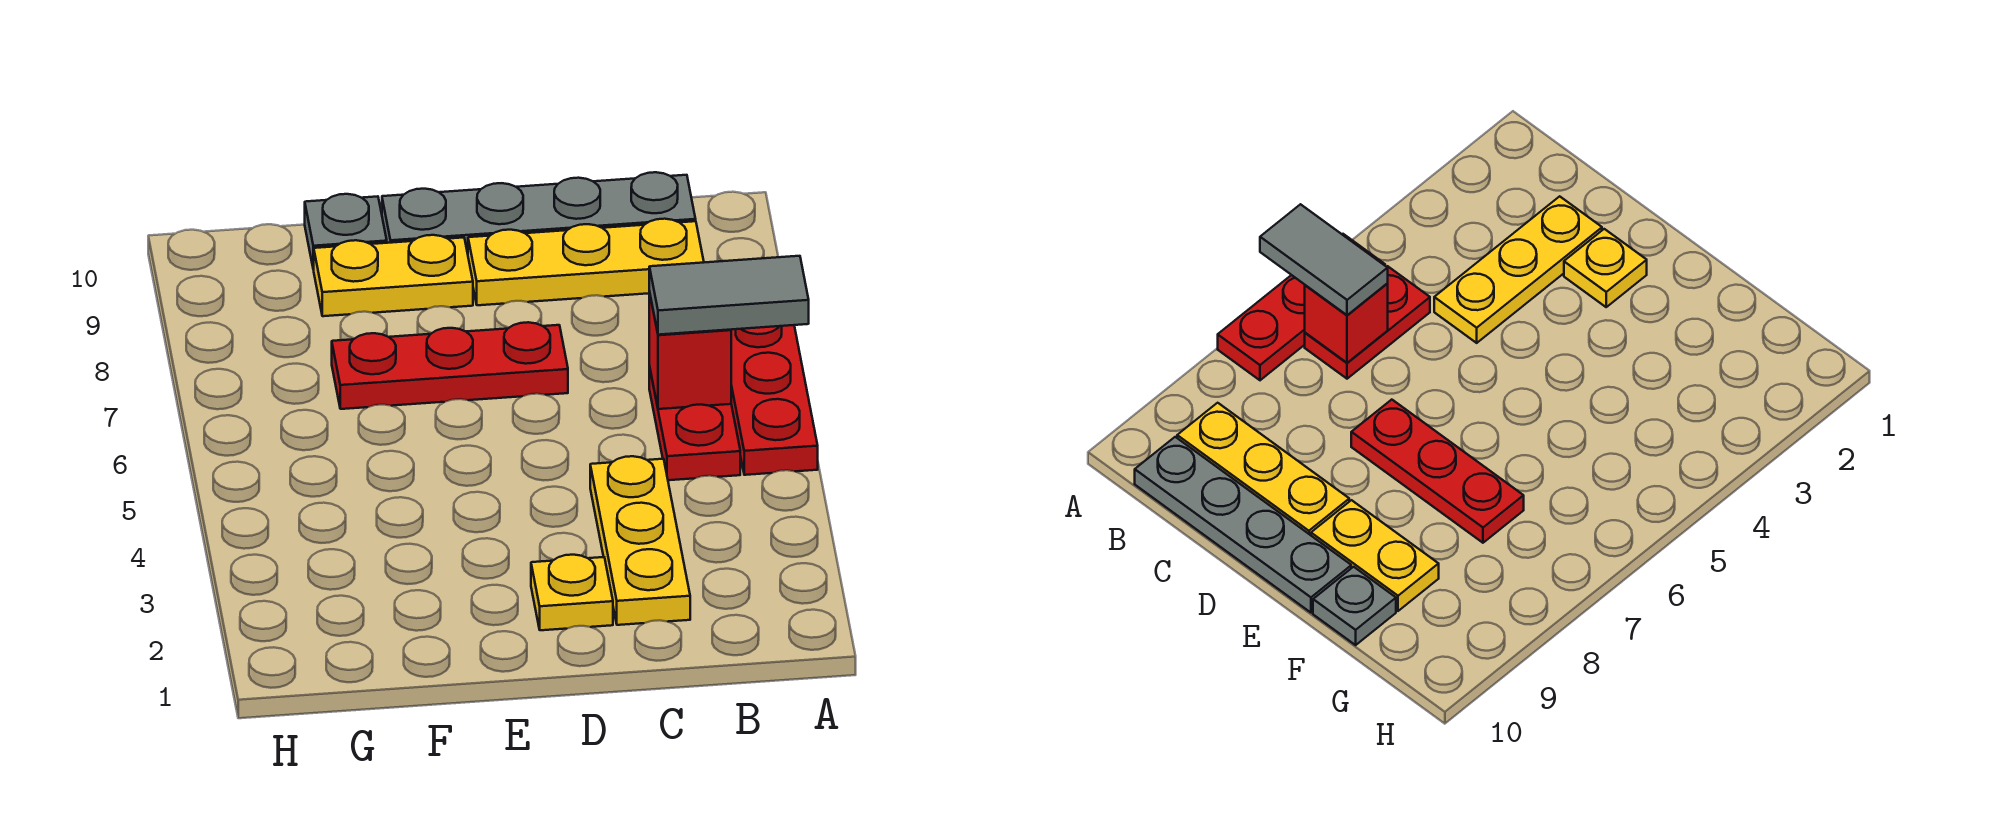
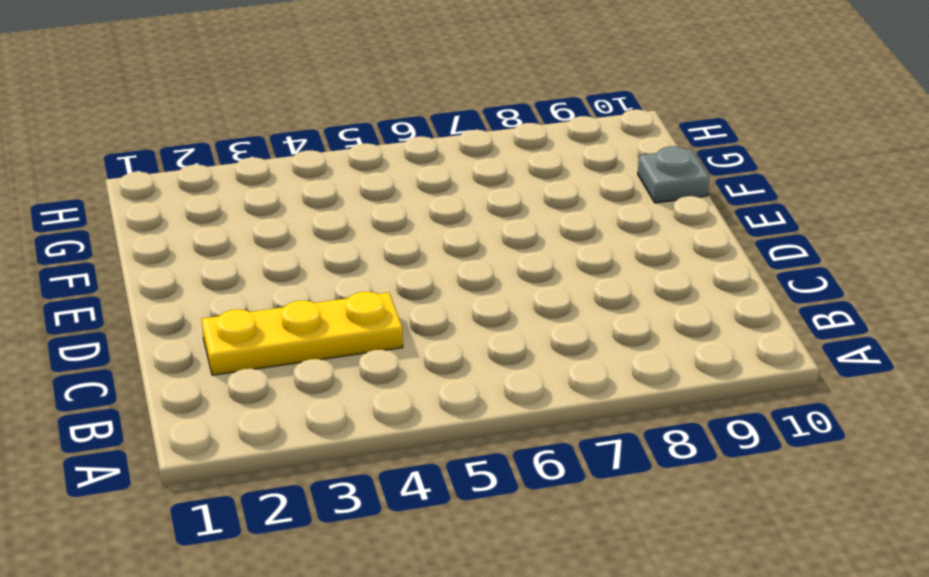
none -> red plate A5:A7 level 1
none -> red plate B5:B6 level 1

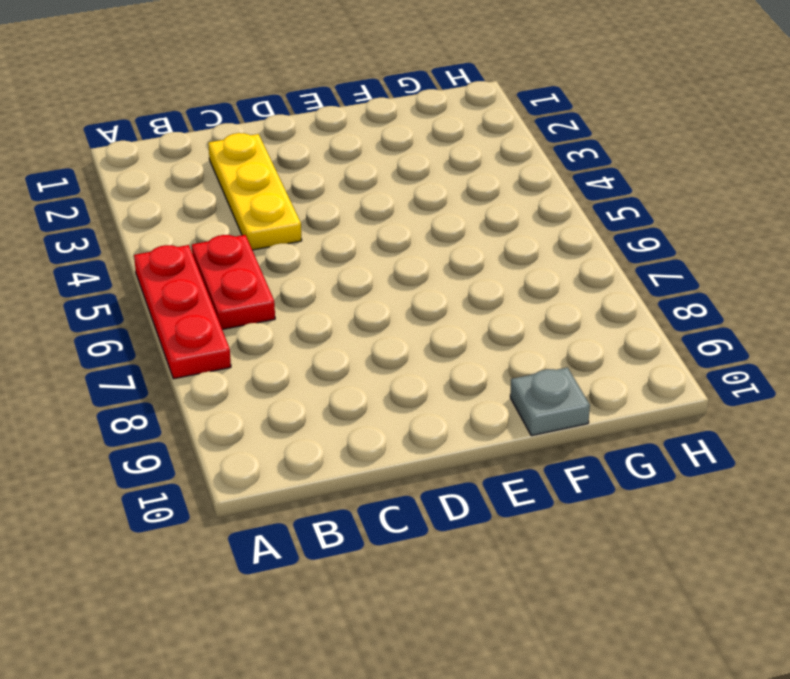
none -> yellow plate B9:D9 level 1
none -> grey plate B10:E10 level 1

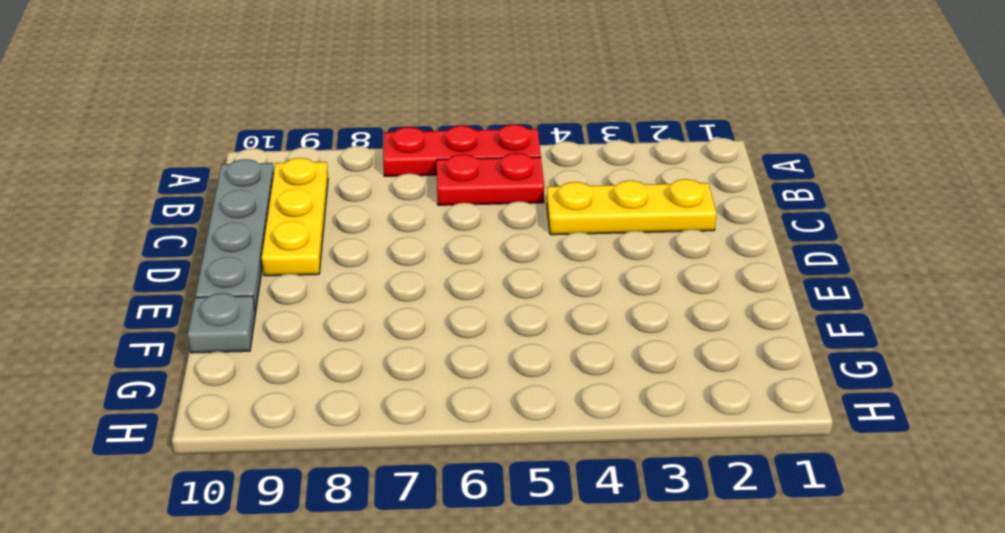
none -> yellow plate D2 level 1
none -> red plate D7:F7 level 1

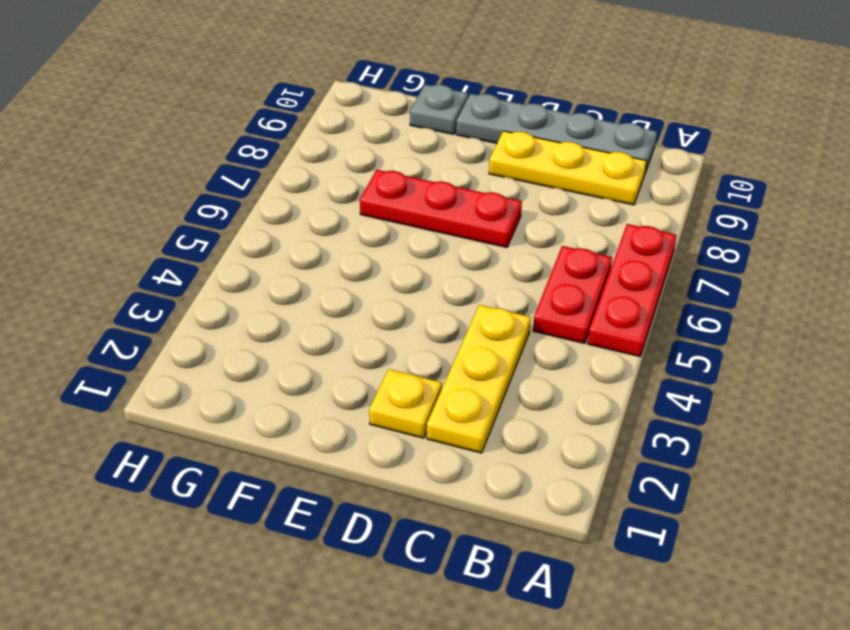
none -> yellow plate E9:F9 level 1
none -> red brick B6 level 2

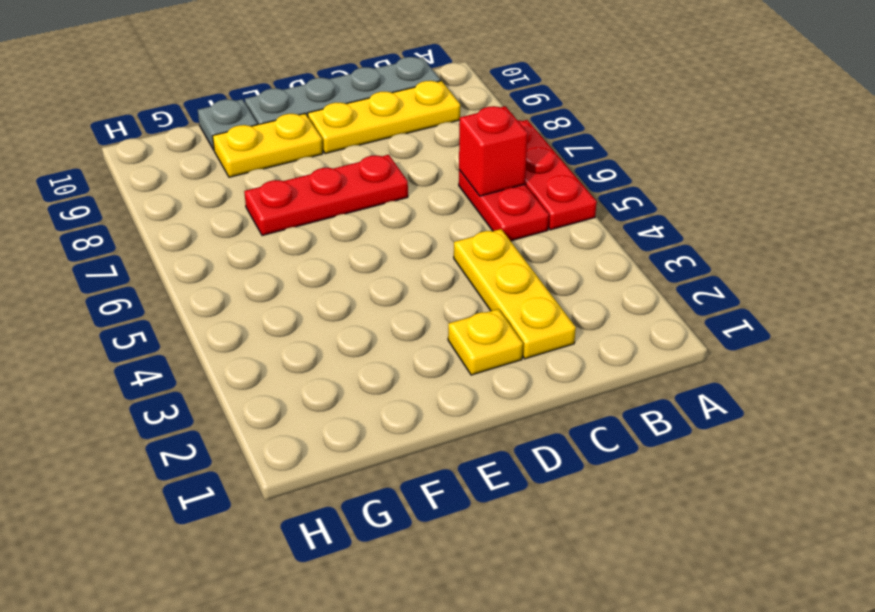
none -> grey tile A6:B6 level 3

